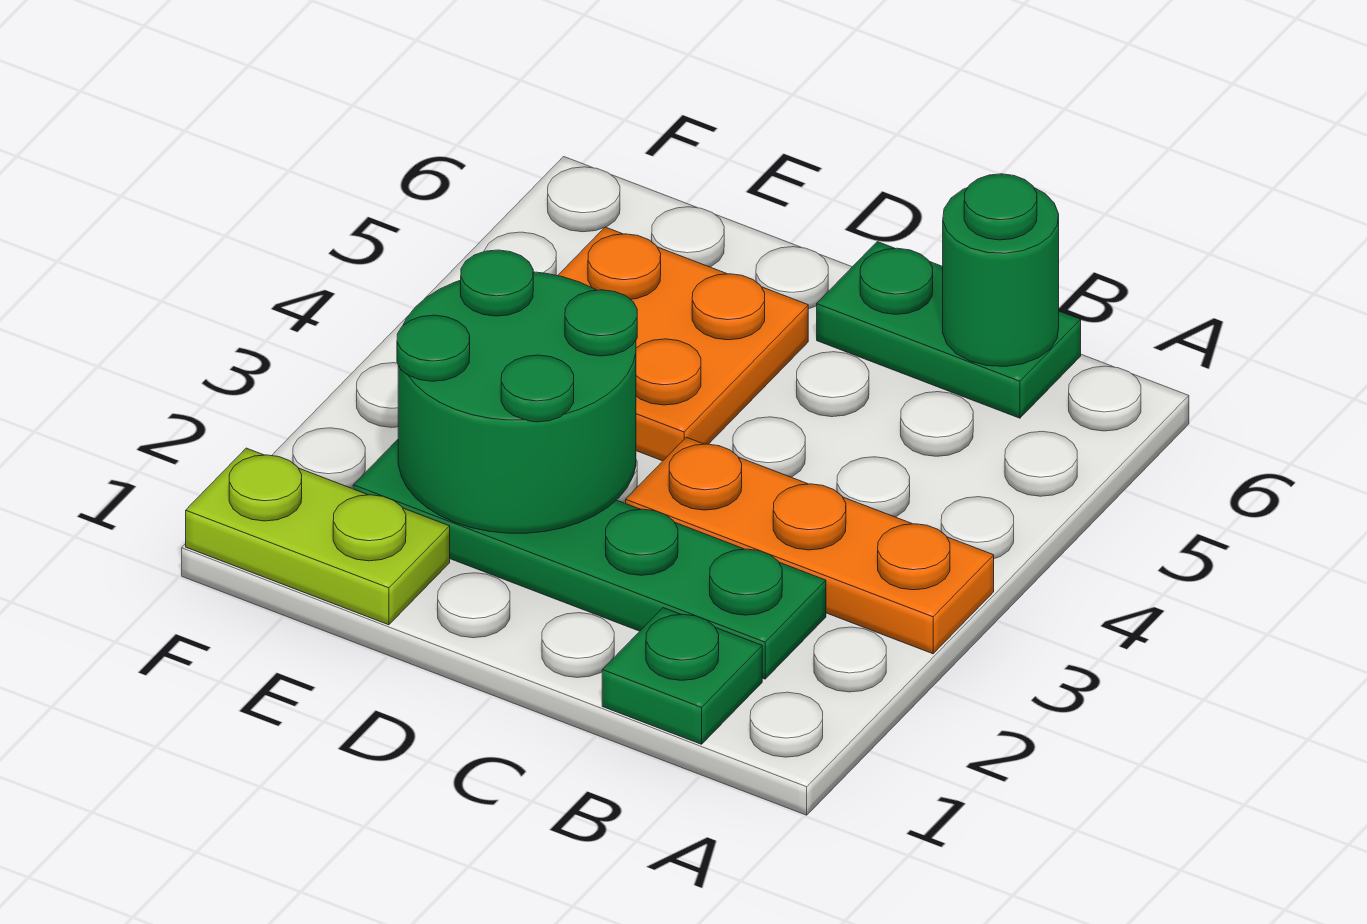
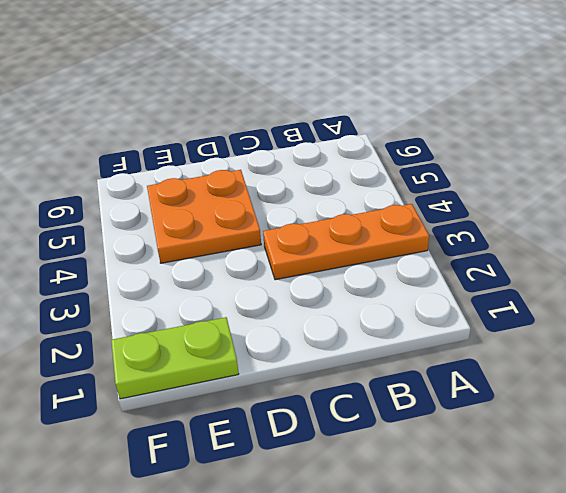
none -> green plate B1 level 1
none -> green plate B2:E2 level 1

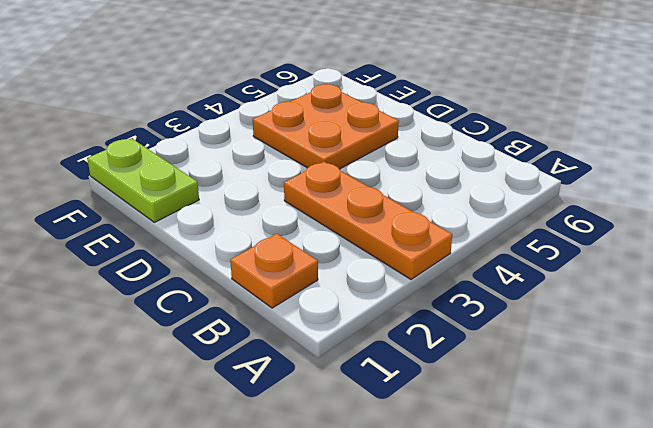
orange plate B1 level 1 -> green plate B1 level 1
none -> green plate B2:E2 level 1
none -> green plate B6:C6 level 1

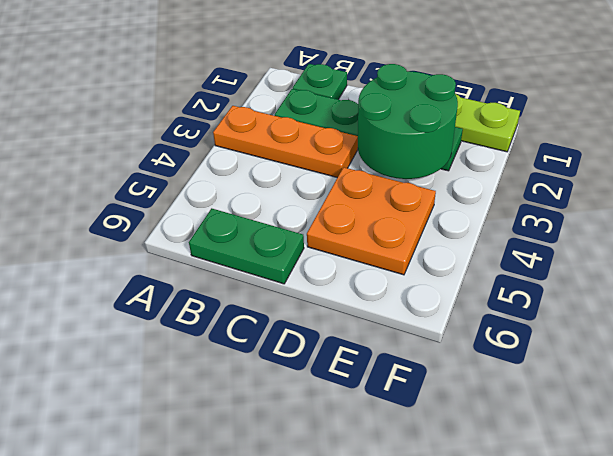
none -> green round brick B6 level 2

